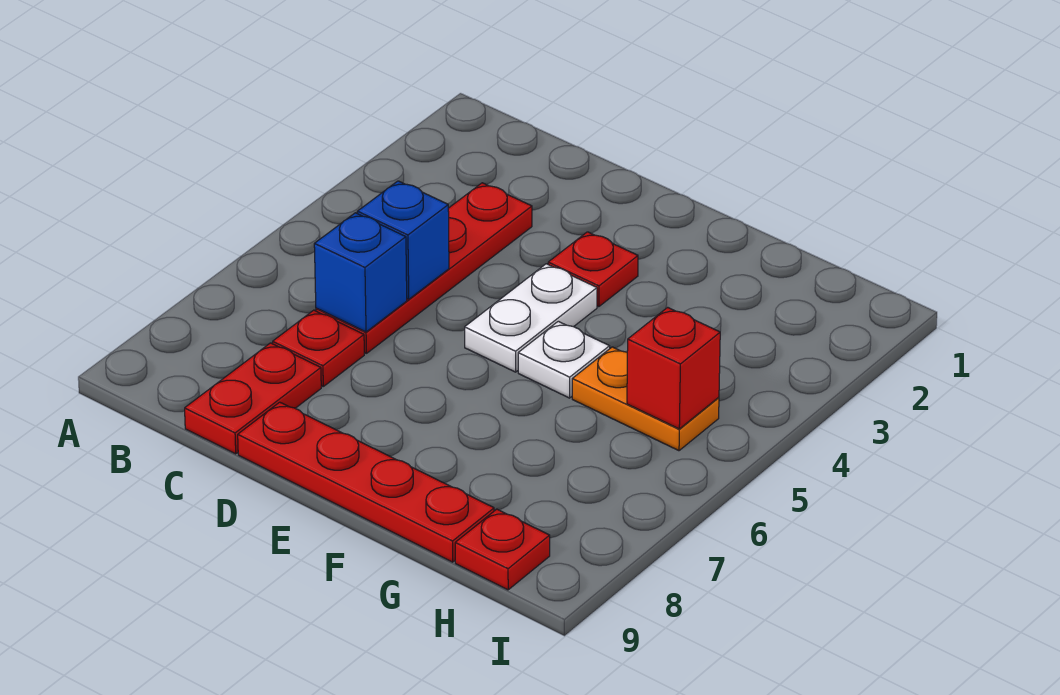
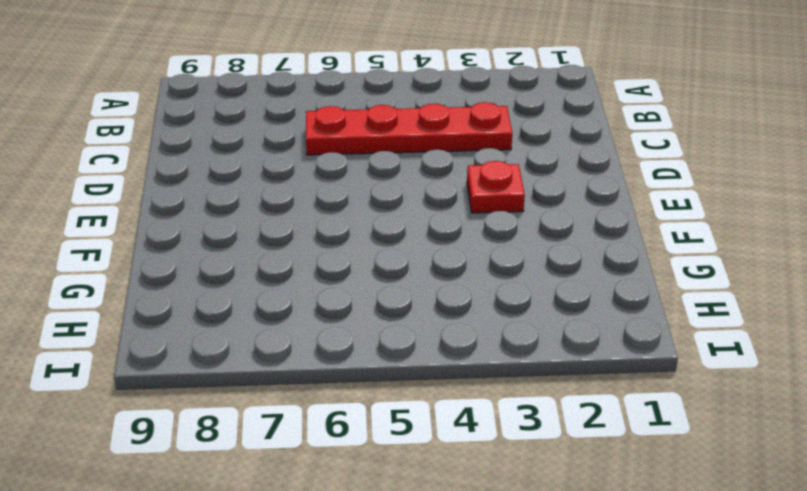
none -> red plate C7 level 1
none -> red plate C8:C9 level 1
none -> red plate D9:G9 level 1

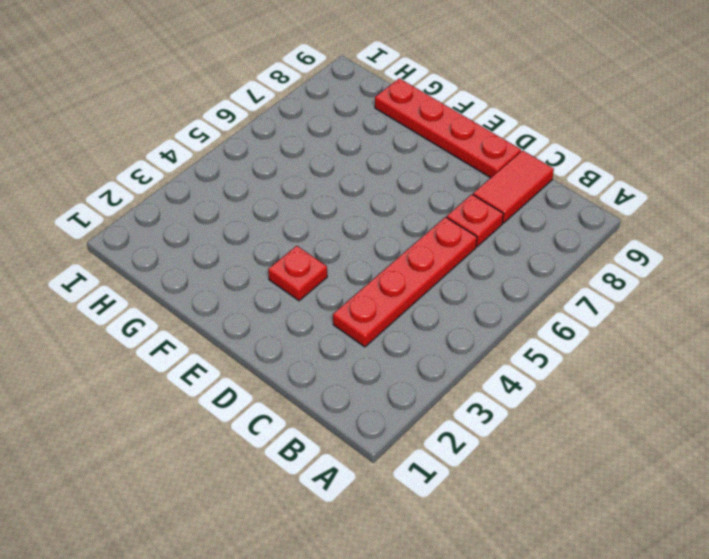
red tile C8:C9 level 1 -> red plate C8:C9 level 1
none -> white plate E4:E5 level 1
none -> white plate F5 level 1
none -> orange plate G5:H5 level 1

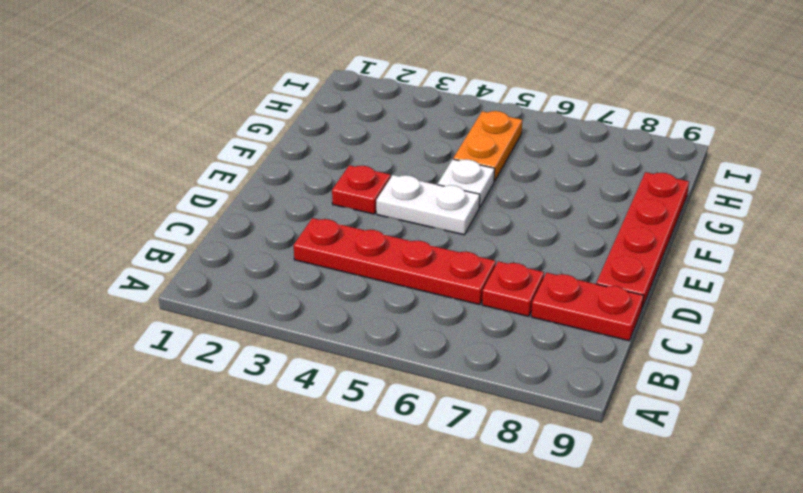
none -> red plate H9 level 1
none -> blue brick C5 level 2
none -> blue brick C6 level 2

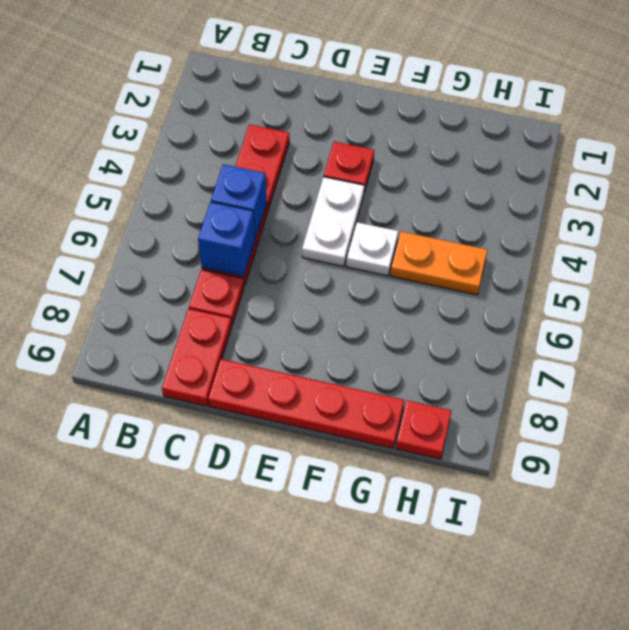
none -> red brick H5 level 2

